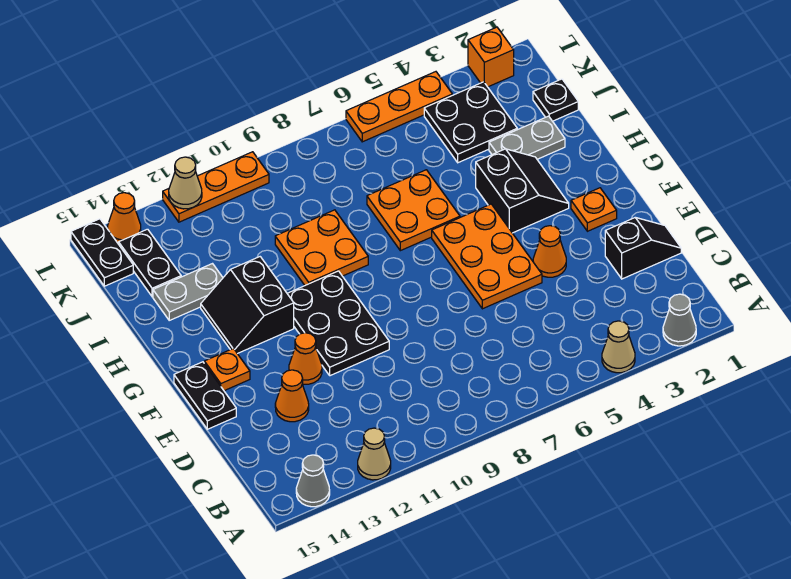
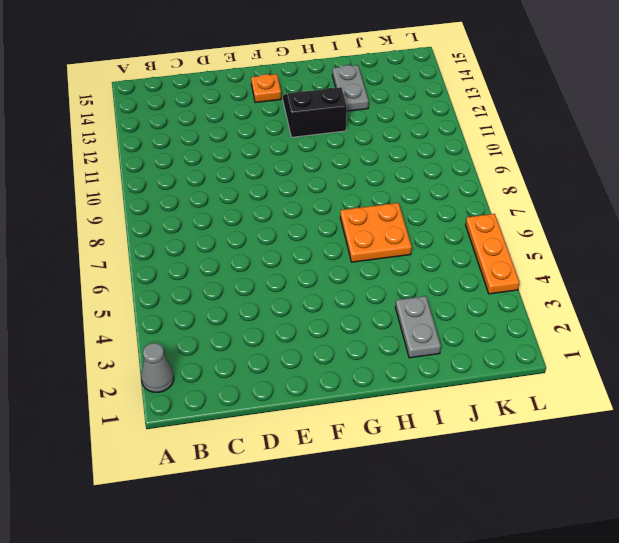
none -> tan cone A4 level 1
none -> tan cone A12 level 1
none -> grey cone A14 level 1

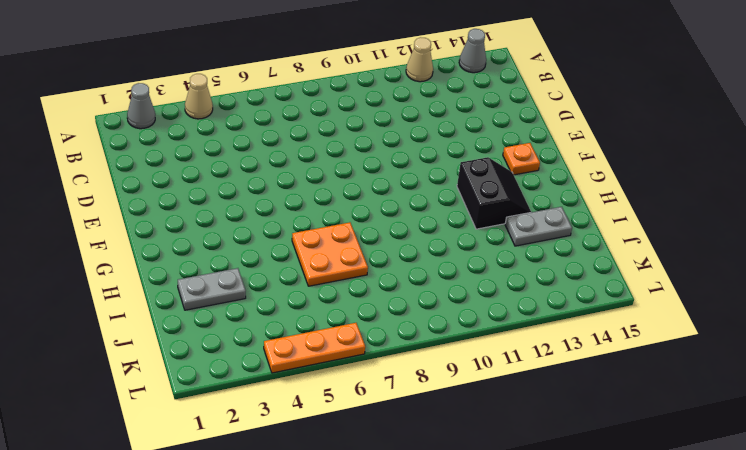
none -> black slope D1:D2 level 1 top 2
none -> orange cone D13 level 1
none -> orange cone E4 level 1

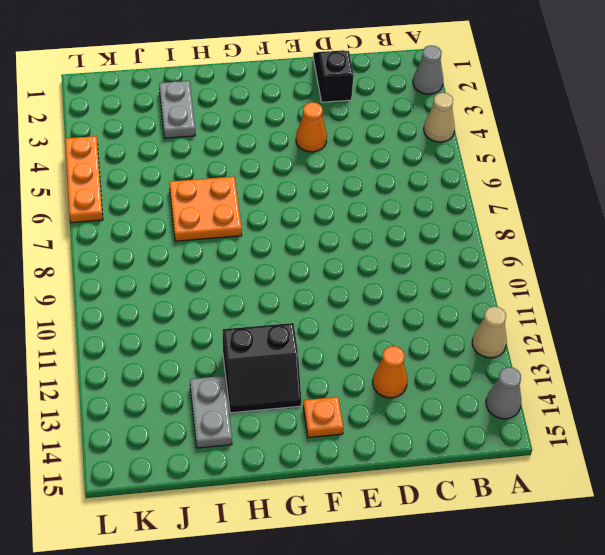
none -> orange plate E5:G6 level 1
none -> black plate E10:G11 level 1
none -> orange cone E12 level 1

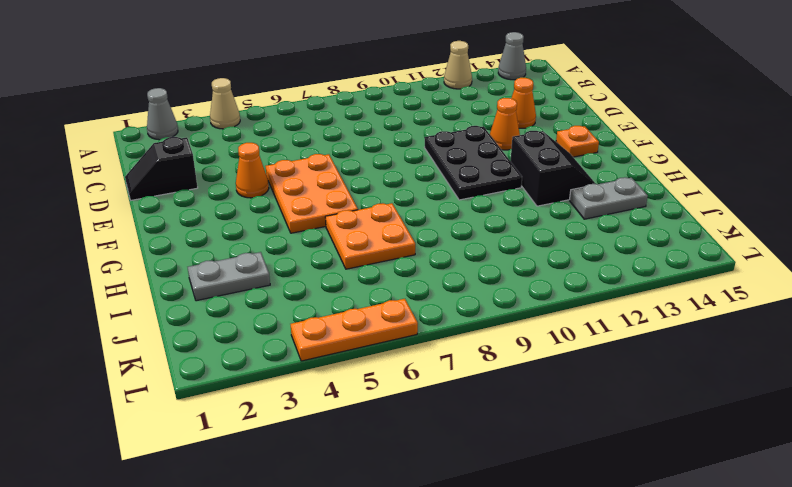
none -> black plate E15:F15 level 1
none -> orange plate F2 level 1
none -> black slope G3:H4 level 1 top 4

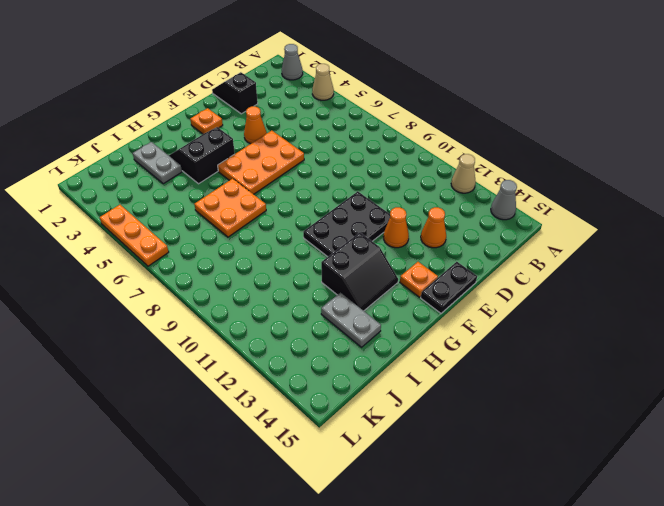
none -> orange plate H9:I10 level 1
none -> black plate J1 level 1
none -> black plate J3:K4 level 1

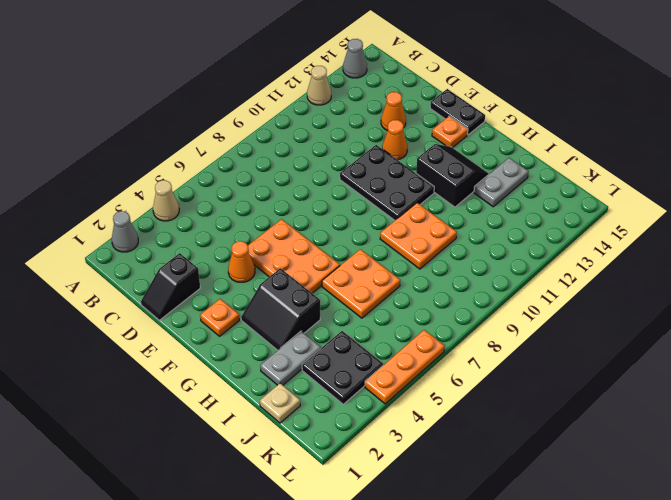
tan plate J1 level 1 -> black plate J1 level 1
none -> black plate J14:K14 level 1
none -> black plate K15:L15 level 1
none -> orange brick L2 level 1

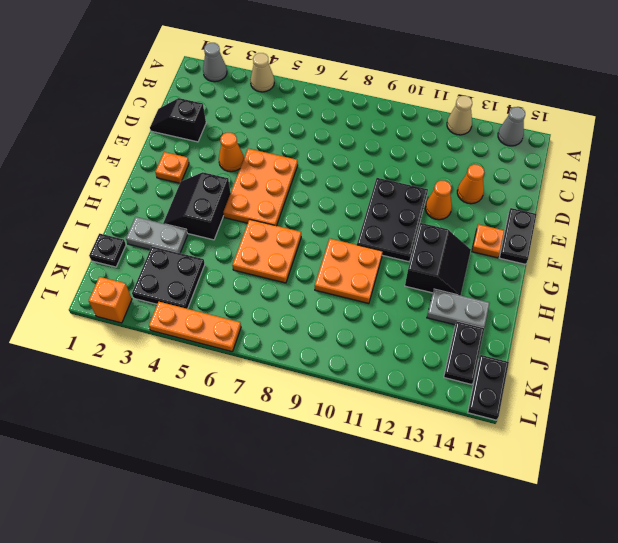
none -> orange plate L10:L12 level 1
none -> orange cone L14 level 1
none -> tan cone L12 level 2

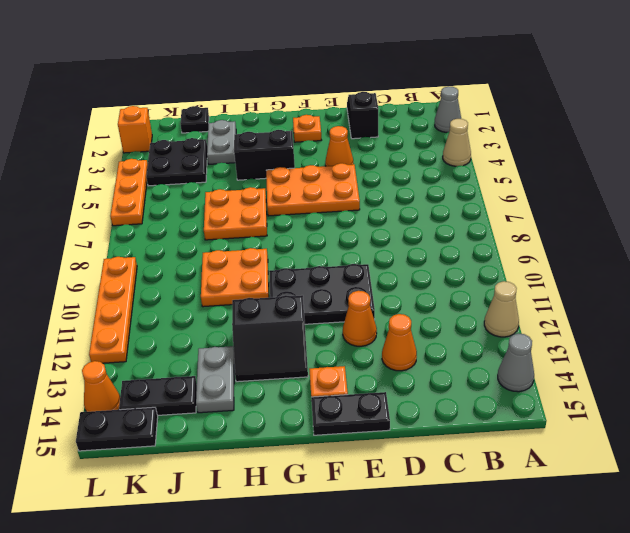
orange plate L9:L12 level 1 -> orange plate L10:L12 level 1
none -> tan cone L12 level 2

